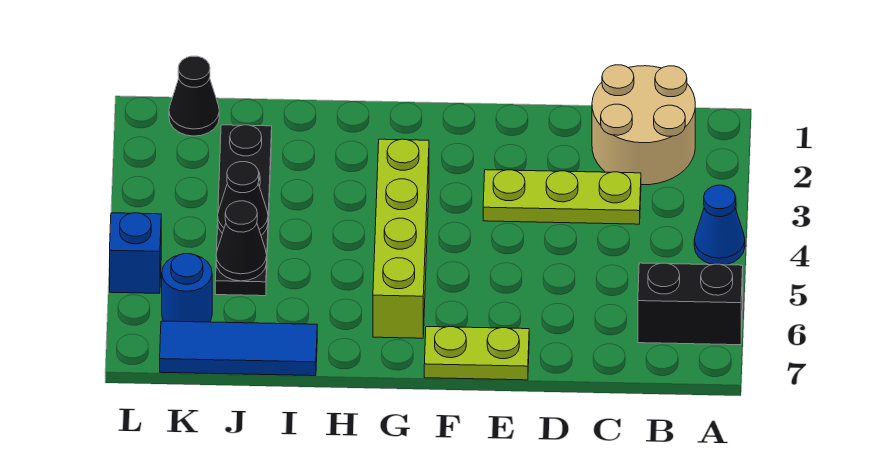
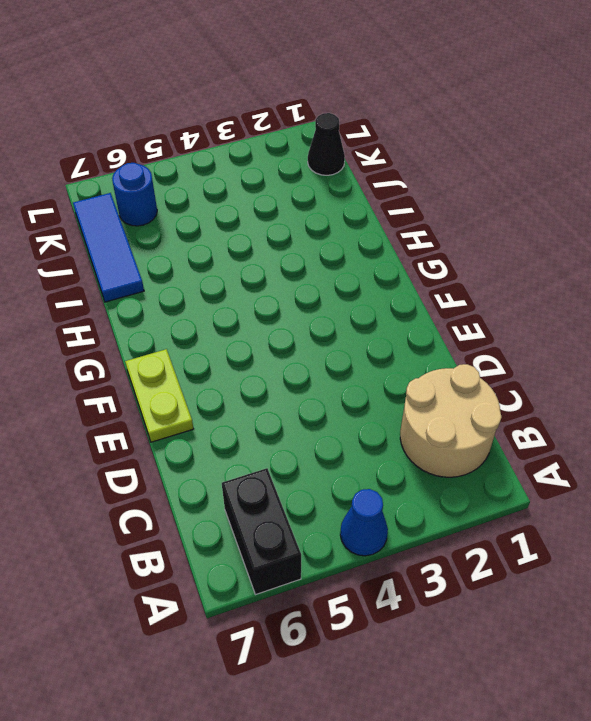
none -> lime plate C3:E3 level 1
none -> lime brick G3:G6 level 1
none -> black plate J2:J5 level 1

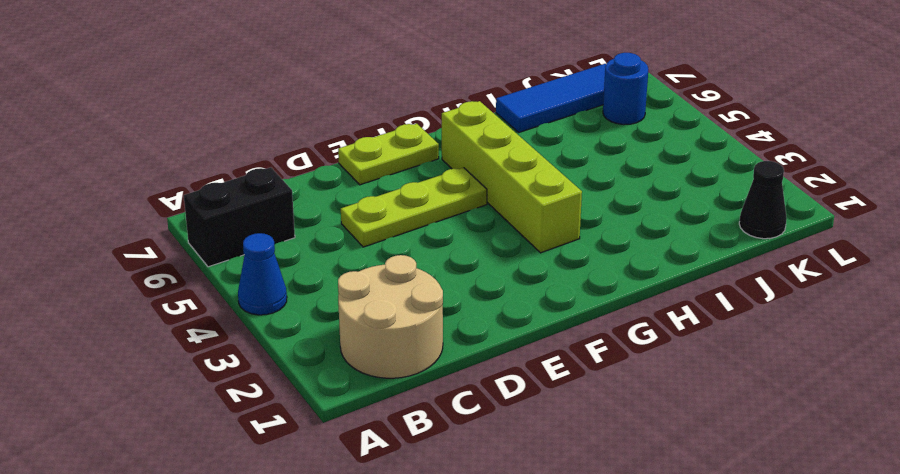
lime plate D5:F5 level 1 -> lime plate C3:E3 level 1
none -> black plate J2:J5 level 1
none -> blue brick L5 level 1
none -> black cone J4 level 2

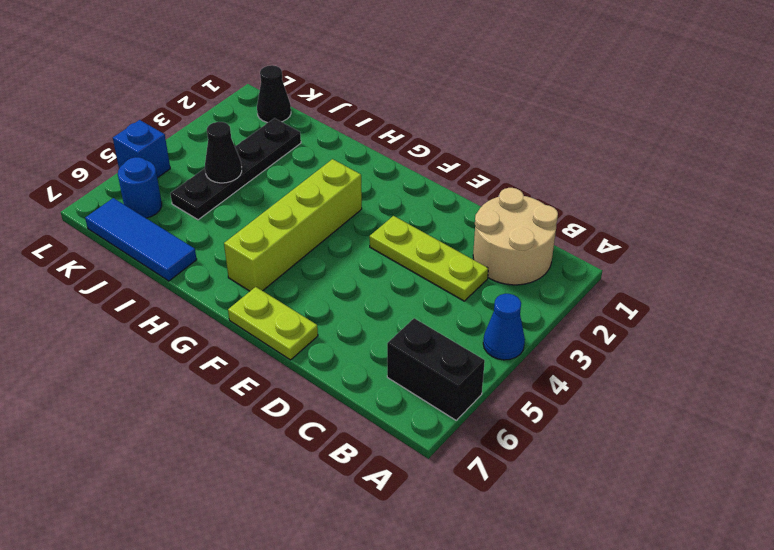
none -> black cone J5 level 2

